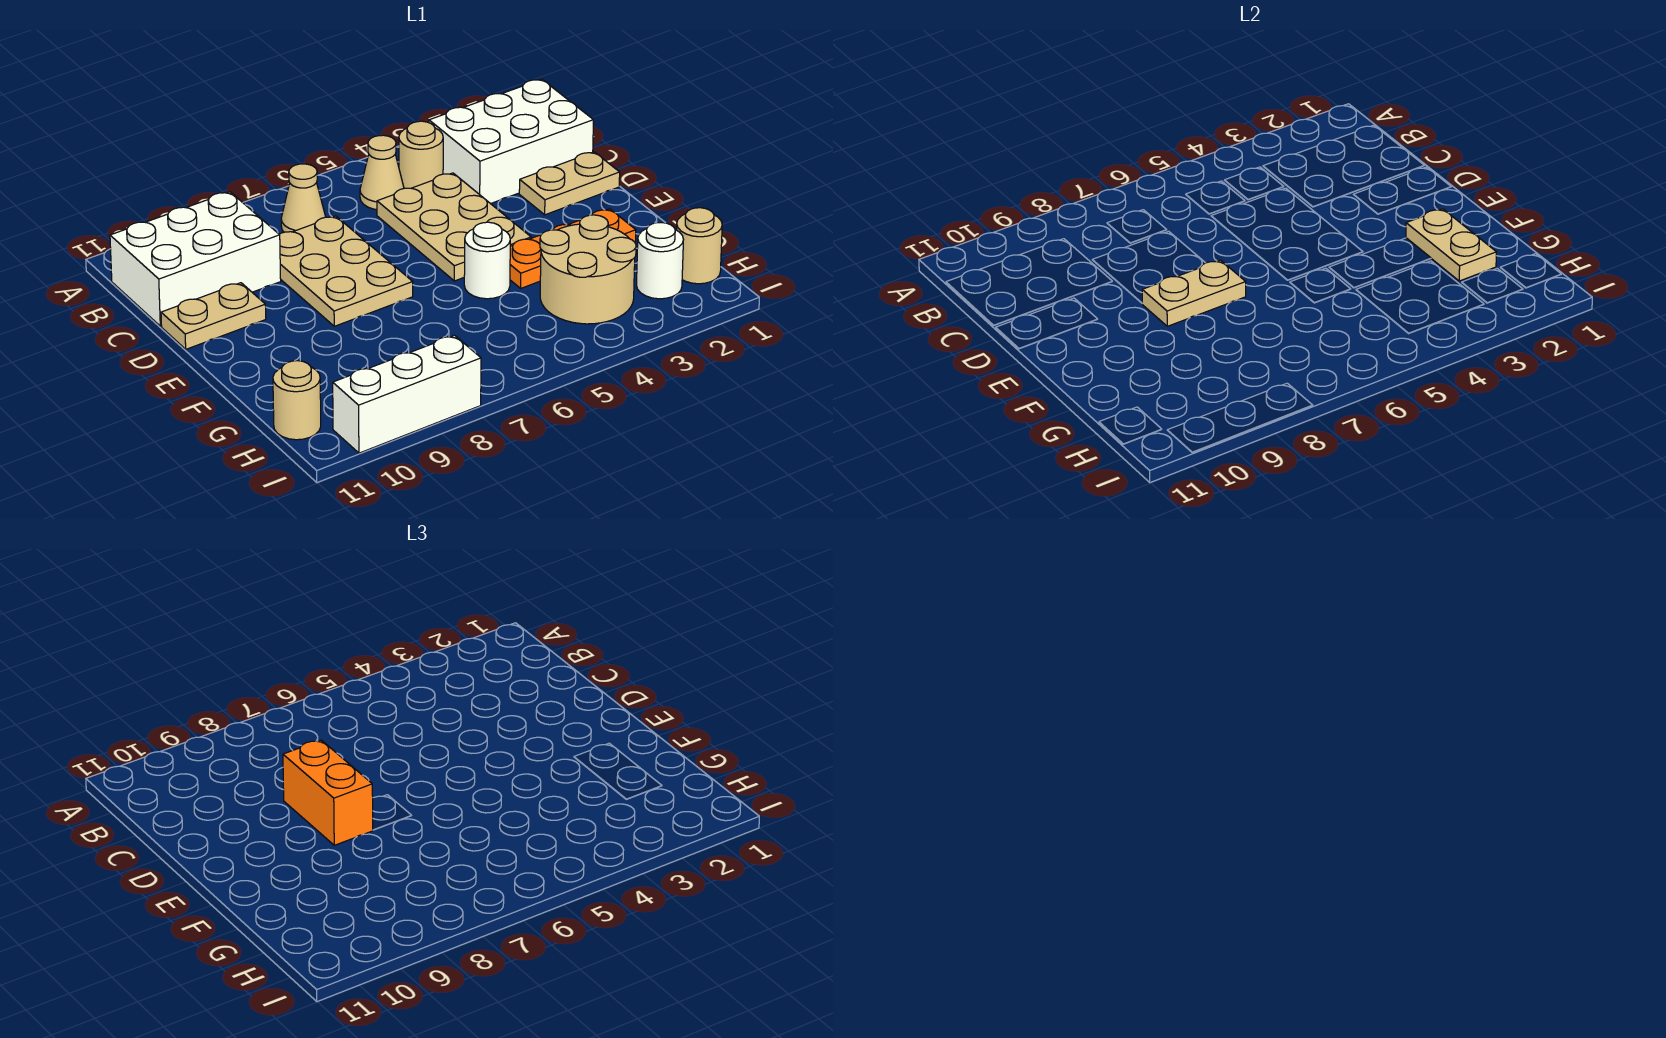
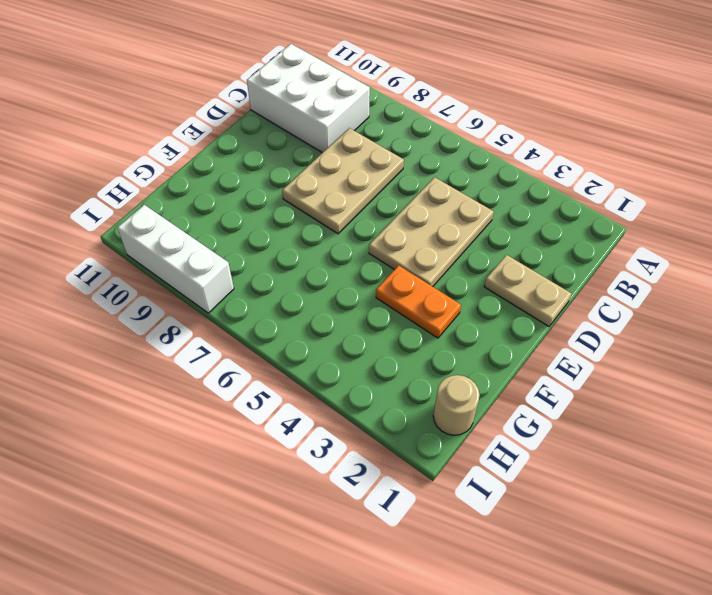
orange plate F3:F4 level 1 -> orange plate F2:F4 level 1
none -> white brick B1:C3 level 1
none -> tan round brick B4 level 1
none -> tan cone B5 level 1

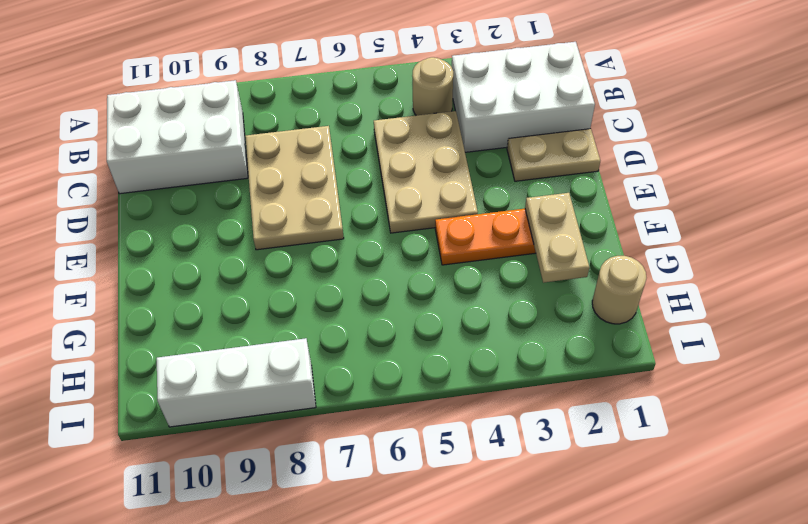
none -> tan cone B5 level 1
none -> tan cone B7 level 1
none -> tan plate D10:D11 level 1

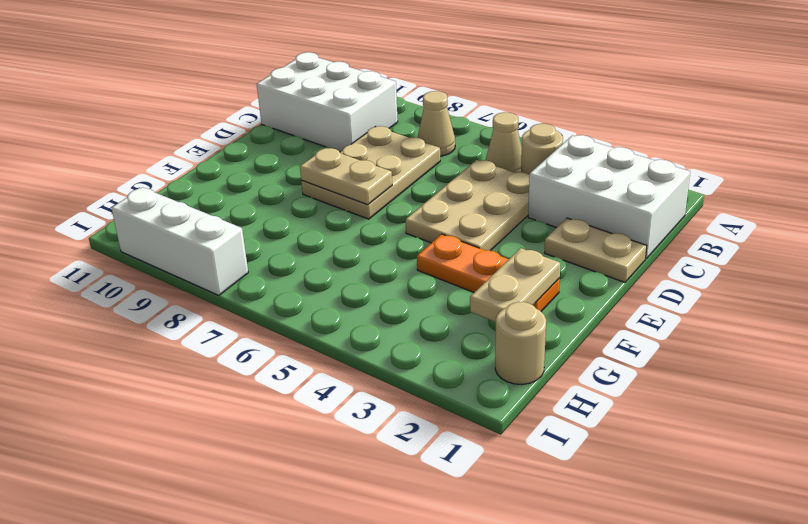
none -> tan plate D10:D11 level 1
none -> white round brick F5 level 1
none -> tan round brick G3:H4 level 1

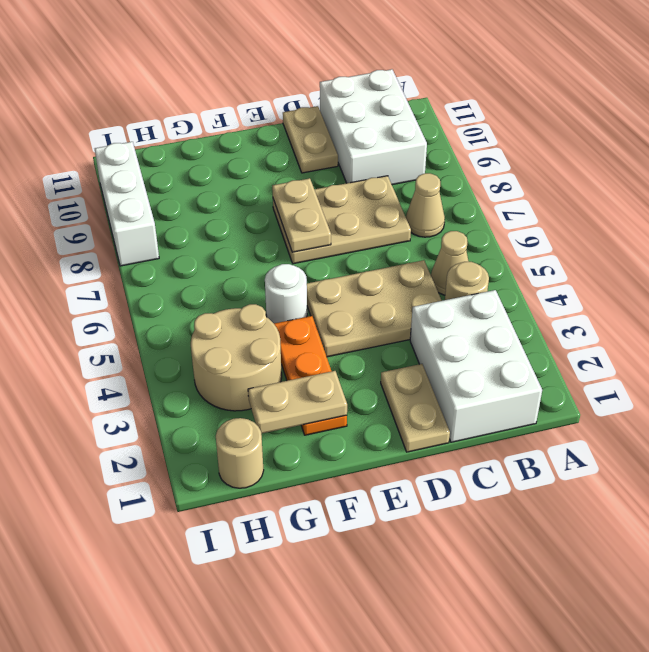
none -> white round brick H2 level 1
none -> tan round brick H11 level 1
none -> orange brick D8:E8 level 3

